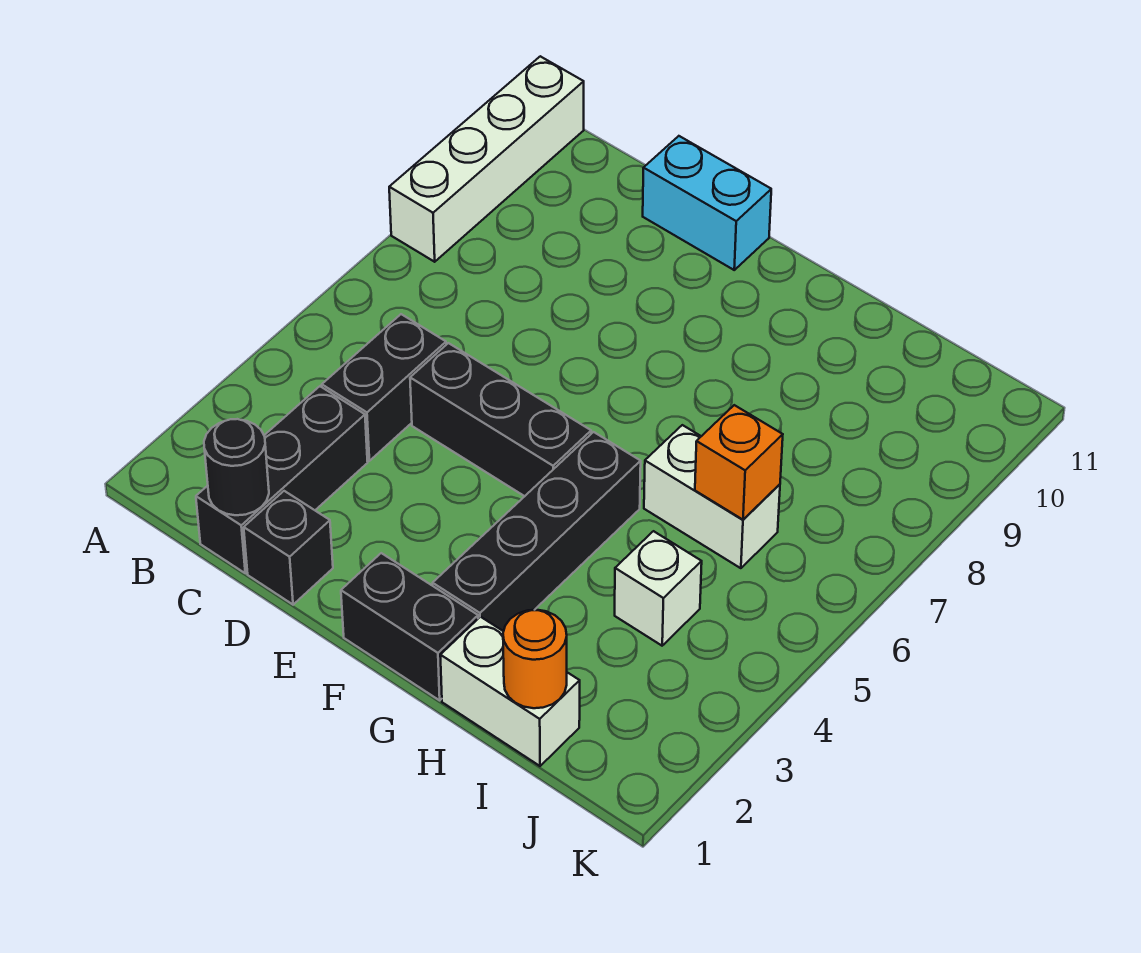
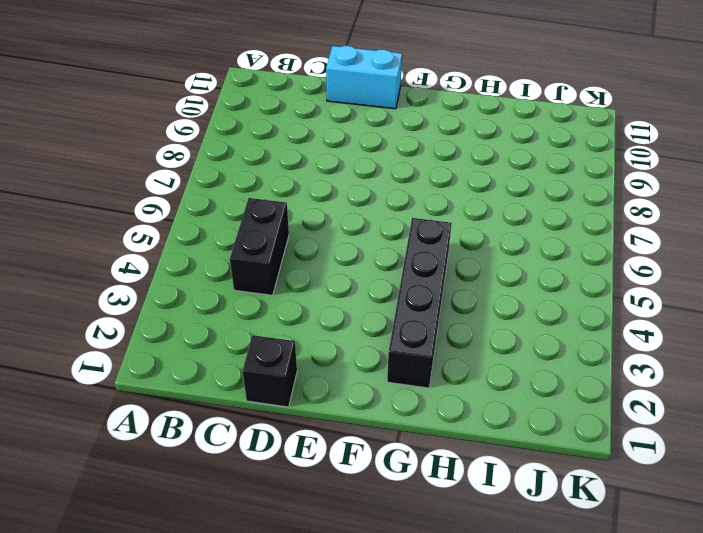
none -> white brick A8:A11 level 1
none -> black brick C1:C3 level 1
none -> black brick D5:F5 level 1

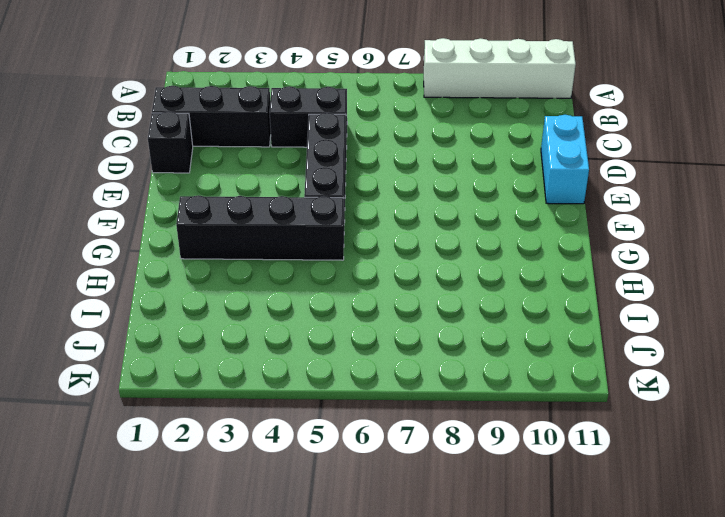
none -> black brick F1:G1 level 1
none -> white brick H1:I1 level 1
none -> white brick H6:I6 level 1

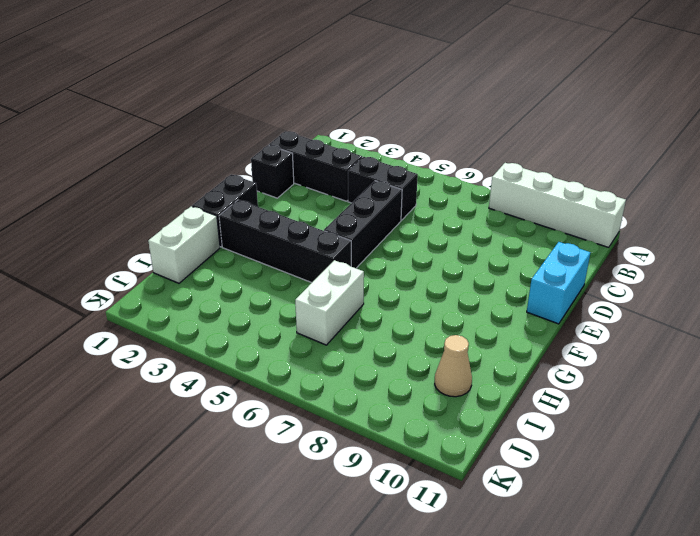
tan cone I10 level 1 -> none
none -> white brick I4 level 1
none -> black round brick C1 level 2
none -> orange round brick I1 level 2

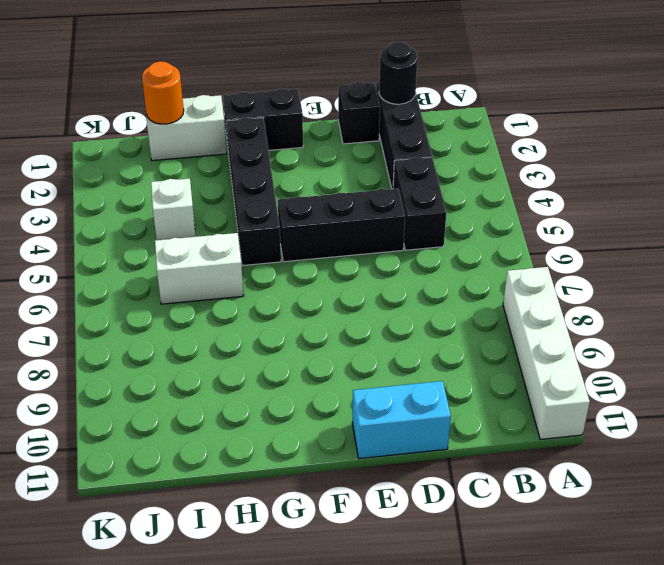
none -> orange brick I6 level 2

